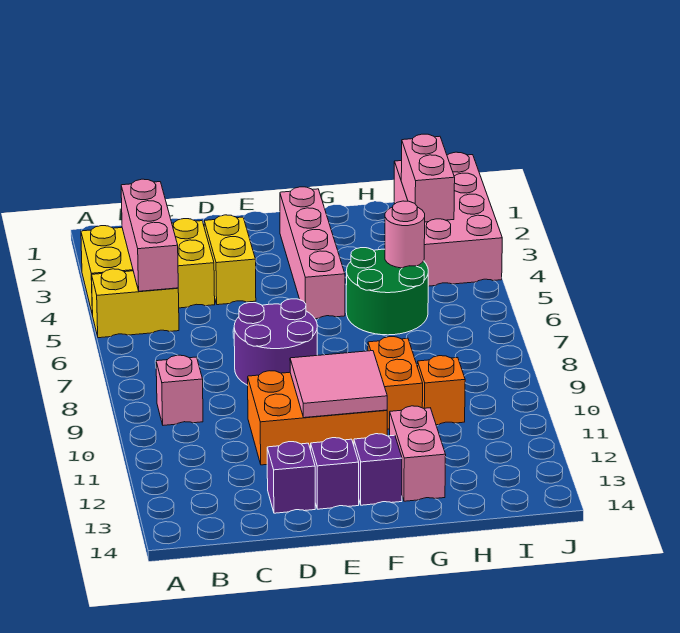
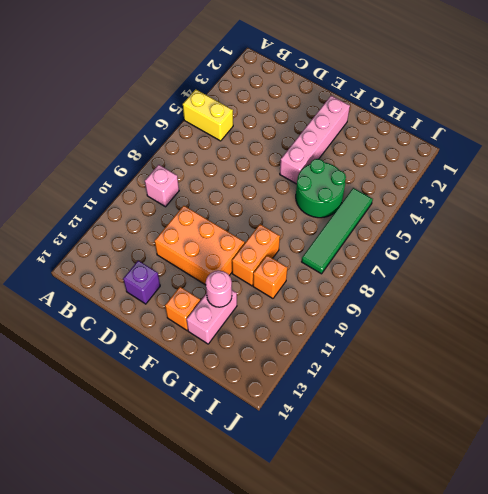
orange brick F13 level 1 -> purple brick F13 level 1
pink round brick G12 level 2 -> pink round brick H5 level 2
green tile I5:I8 level 1 -> none
none -> yellow brick A3:C4 level 1
none -> yellow brick D3:D4 level 1
none -> purple round brick D7:E8 level 1

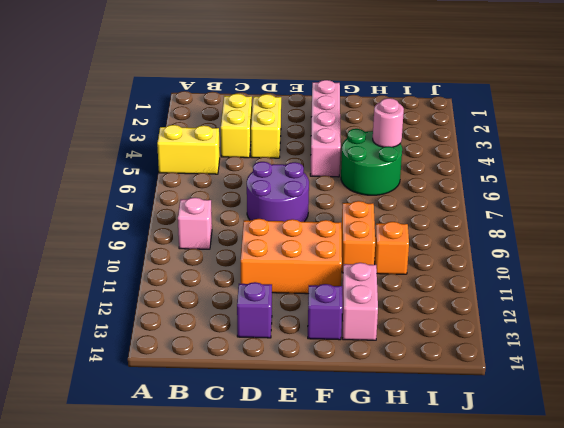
yellow brick C3:C4 level 1 -> yellow brick A3:C4 level 1
none -> purple brick E13 level 1
none -> pink brick I1:J4 level 1
none -> pink brick B3:B5 level 2

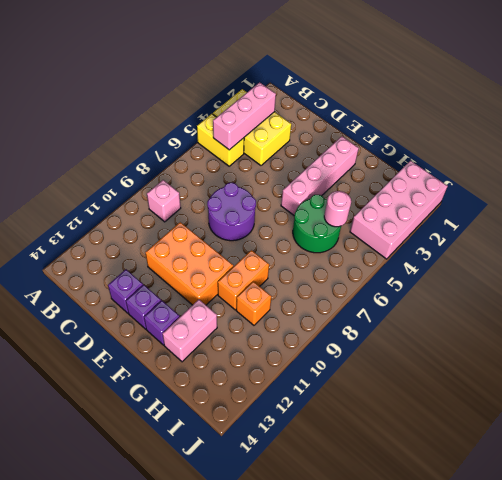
none -> yellow brick D3:D4 level 1
none -> pink tile E10:F11 level 2
none -> pink brick I2:I3 level 2

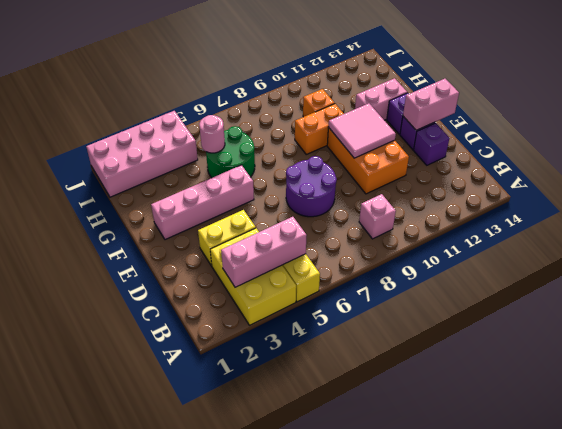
pink brick E13:E14 level 2 -> pink brick I2:I3 level 2

